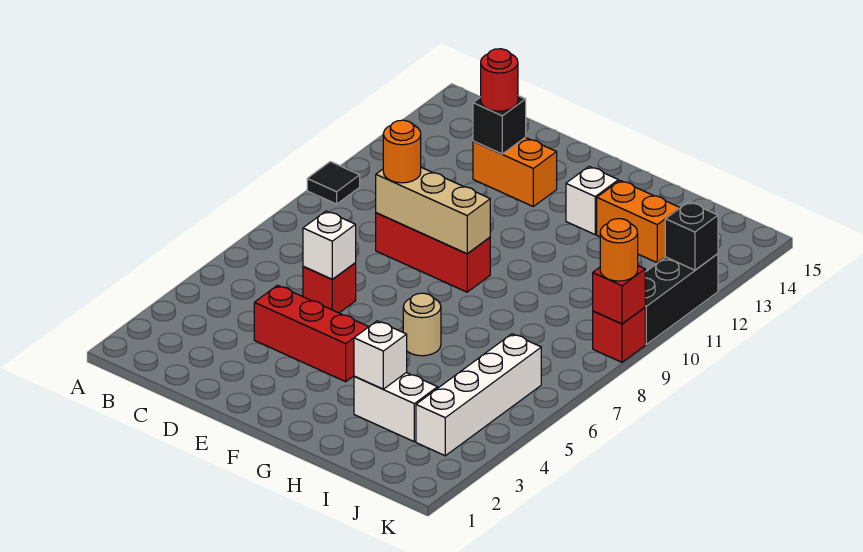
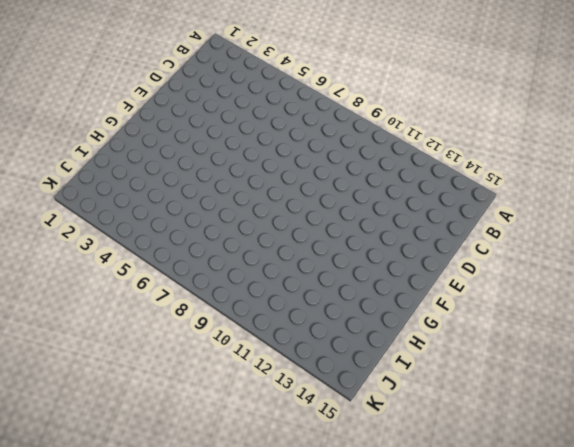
none -> black tile A10 level 1
none -> red brick D4:F4 level 1
none -> red brick D6 level 1

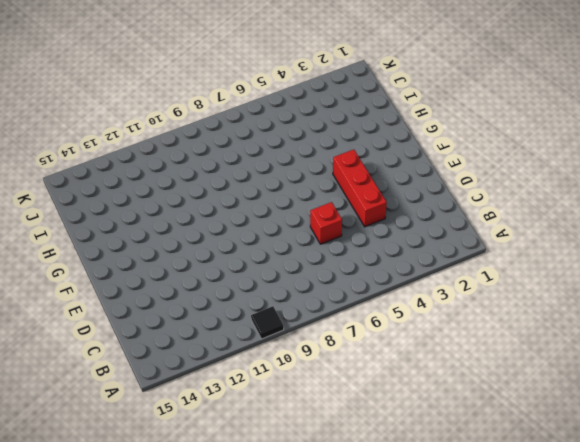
none -> red brick D9:F9 level 1
none -> orange brick D13:E13 level 1
none -> tan round brick G6 level 1

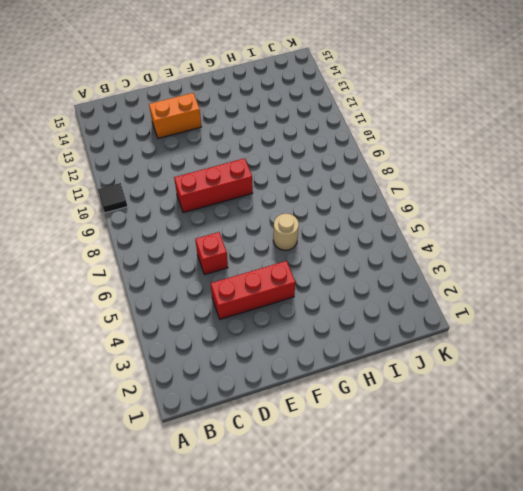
none -> white brick G13 level 1
none -> white brick H3:I3 level 1
none -> orange brick H13:I13 level 1

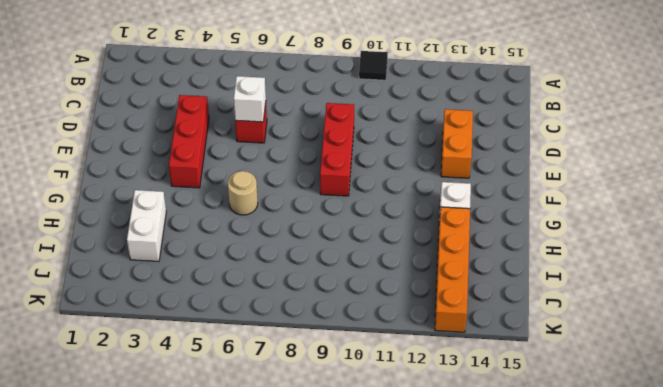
orange brick H13:K13 level 1 -> orange brick H13:I13 level 1
none -> white brick J3:J6 level 1
none -> red brick K9 level 1
none -> black brick K10:K12 level 1

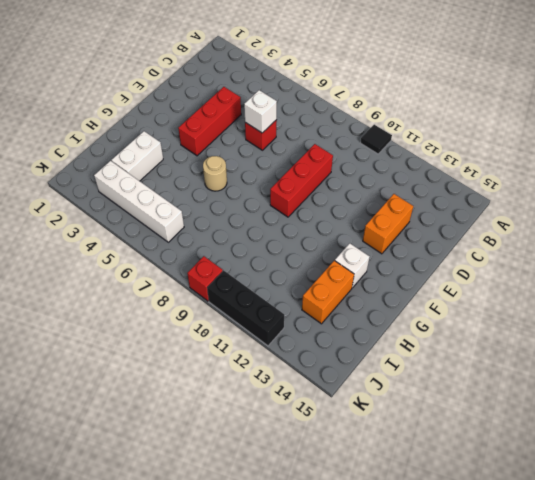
none -> tan brick D9:F9 level 2
none -> black brick D13 level 2
none -> white brick H3 level 2

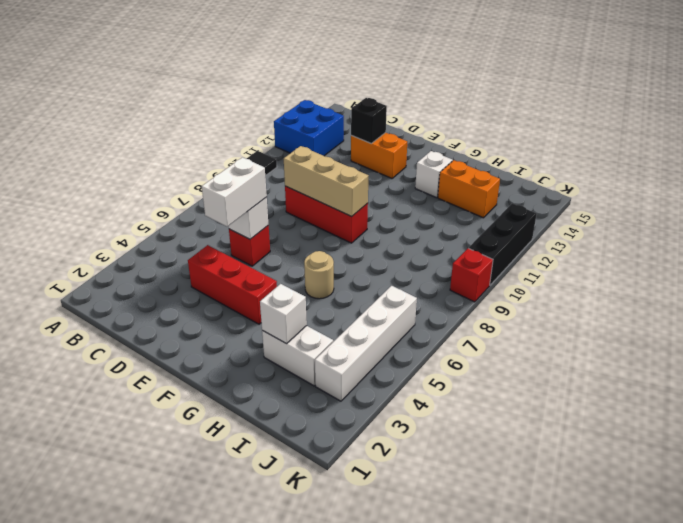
blue brick A12:B13 level 1 -> none
white brick D5:D6 level 3 -> none
none -> red brick K9 level 2
none -> black brick K12 level 2
none -> orange round brick D9 level 3

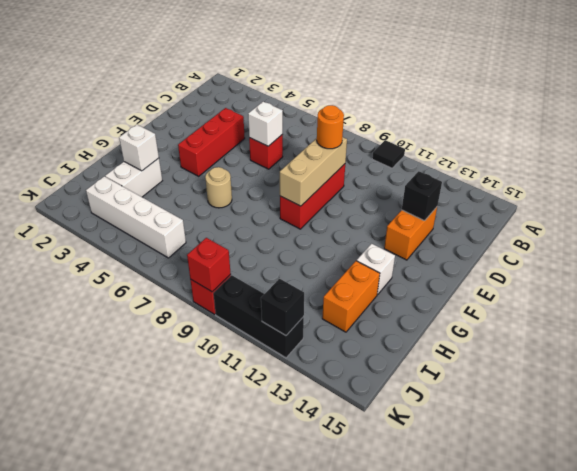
none -> red round brick D13 level 3
none -> orange round brick K9 level 3

